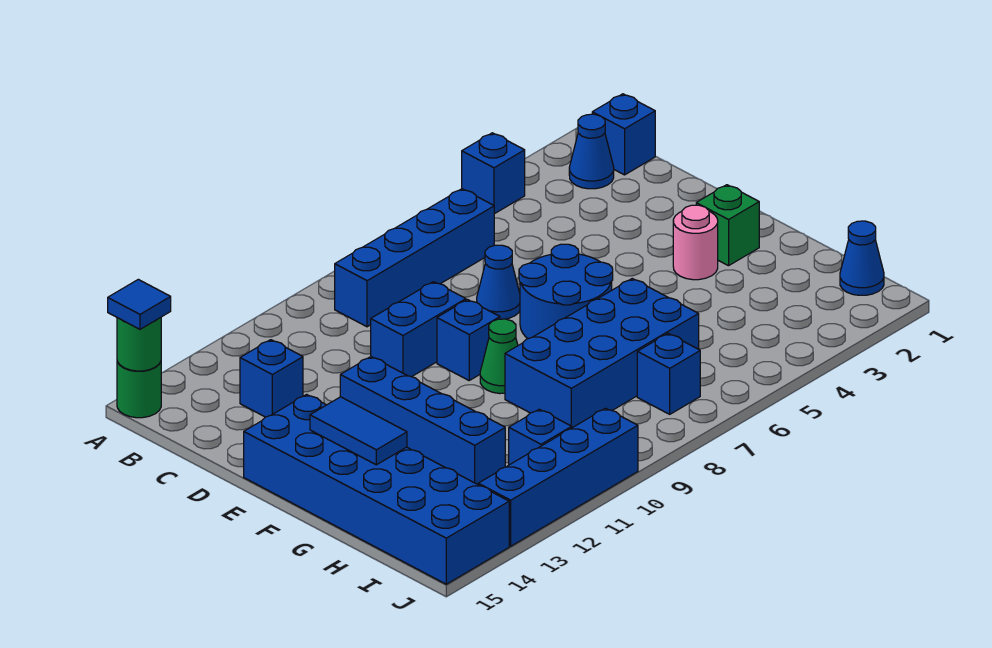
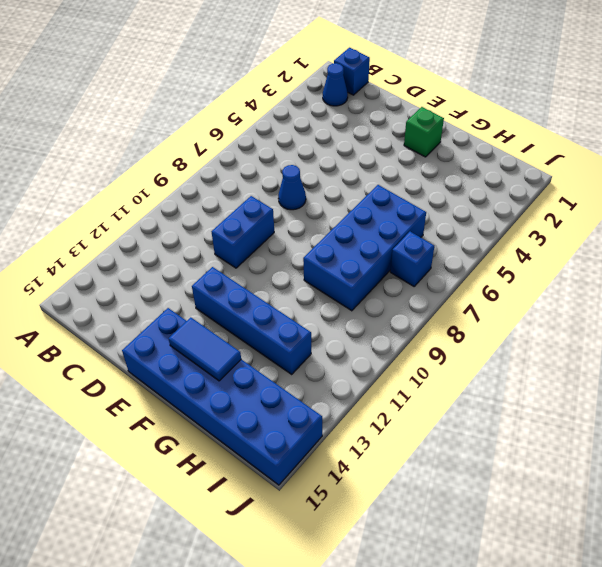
none -> blue brick A4 level 1
none -> green round brick A15 level 1
none -> blue brick B6:B9 level 1

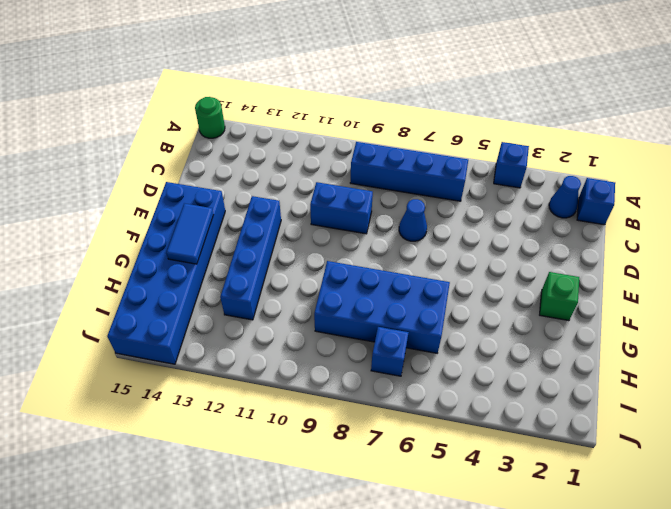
none -> blue brick C13 level 1
none -> blue round brick E6:F7 level 1
none -> blue brick E9 level 1

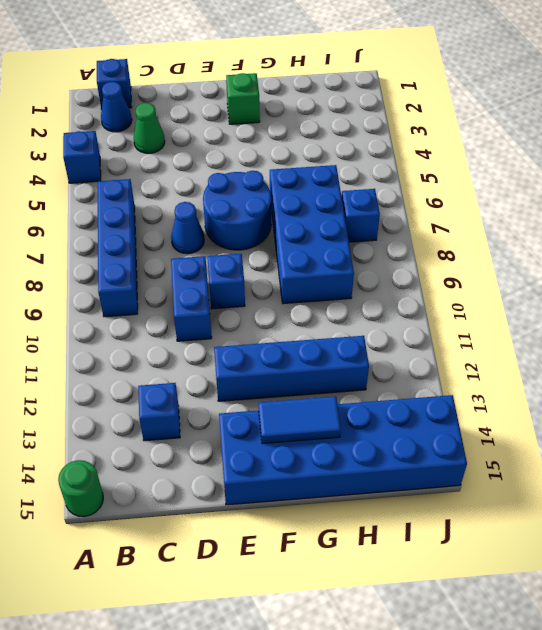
green cone C3 level 1 -> green cone F9 level 1
none -> pink round brick F3 level 1
none -> blue cone I1 level 1
none -> blue brick I11 level 1

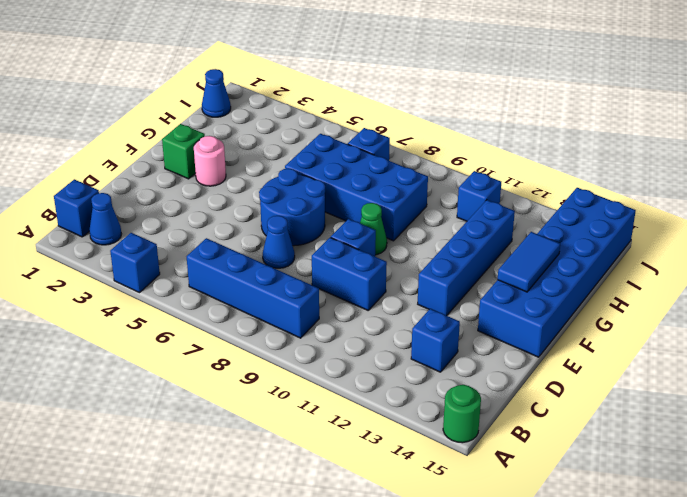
none -> blue brick J10:J13 level 1
none -> green round brick A15 level 2
none -> blue tile A15 level 3

